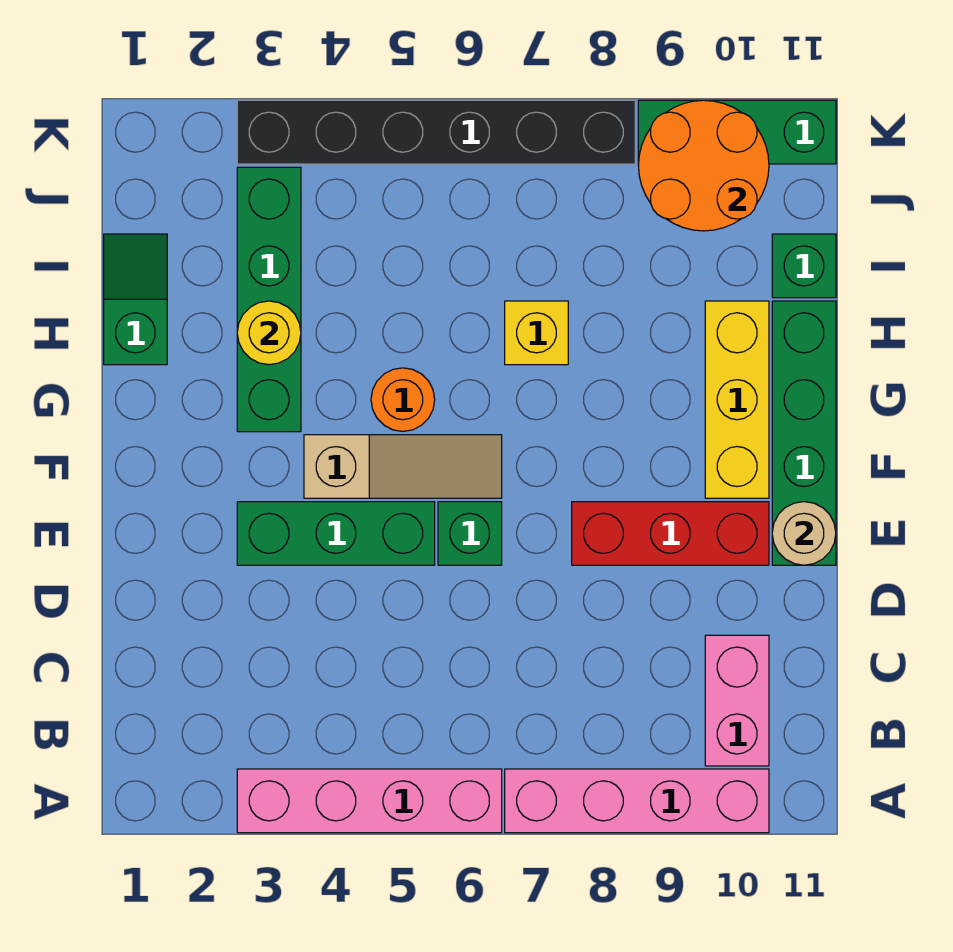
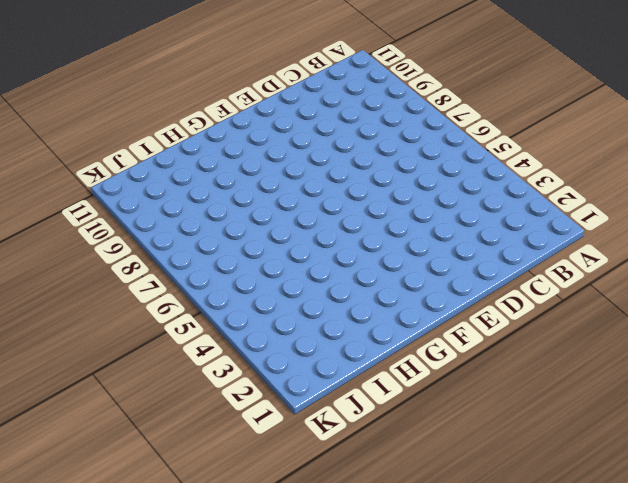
none -> pink brick A3:A6 level 1
none -> pink brick A7:A10 level 1
none -> pink brick B10:C10 level 1

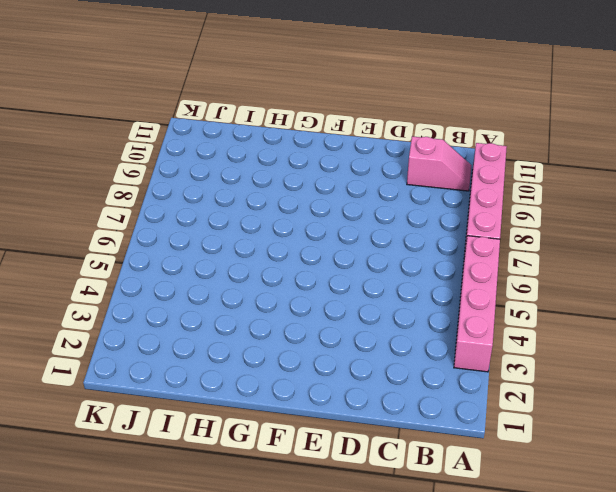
pink slope B10:C10 level 1 top C -> pink brick B10:C10 level 1
none -> green brick E3:E5 level 1
none -> green brick E6 level 1
none -> red brick E8:E10 level 1

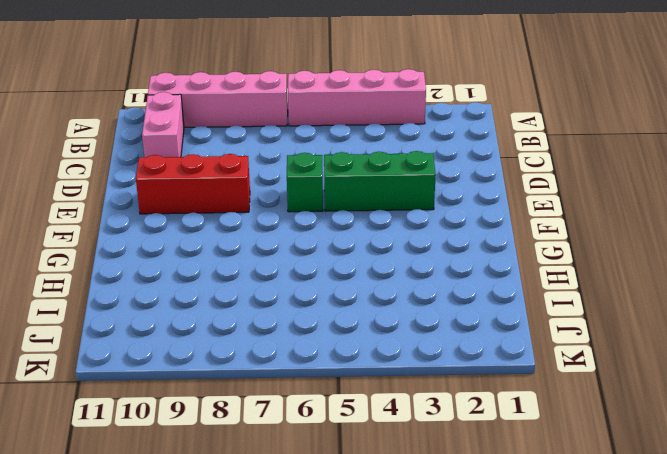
none -> green brick E11:H11 level 1
none -> tan slope F4:F6 level 1 top 4
none -> yellow brick F10:H10 level 1

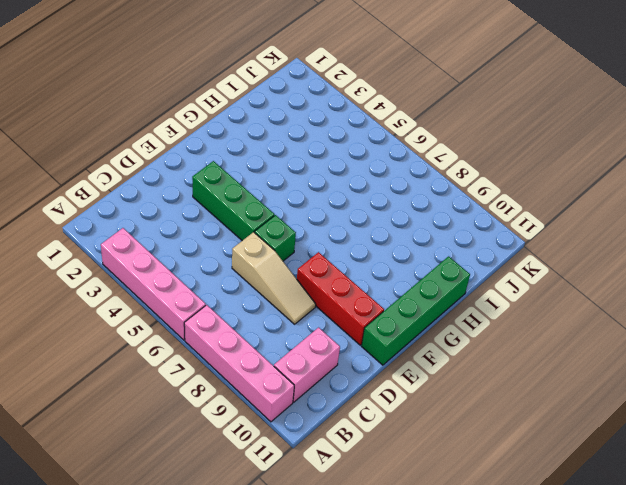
tan slope D6:D8 level 1 top 6 -> tan slope F4:F6 level 1 top 4
none -> yellow brick F10:H10 level 1
none -> green brick G3:J3 level 1
none -> orange round brick G5 level 1

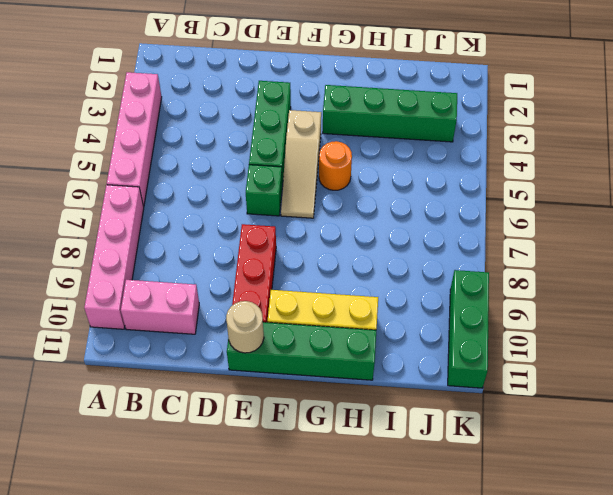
none -> green slope H1:I1 level 1 top H
none -> yellow brick H7 level 1
none -> green brick I11 level 1

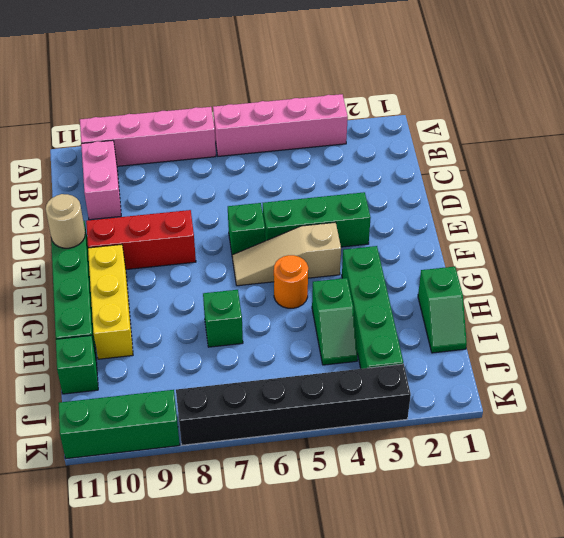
green slope H4:I4 level 1 top H -> none
green brick H7 level 1 -> yellow brick H7 level 1
none -> yellow round brick H3 level 2
none -> orange round brick J9:K10 level 2

